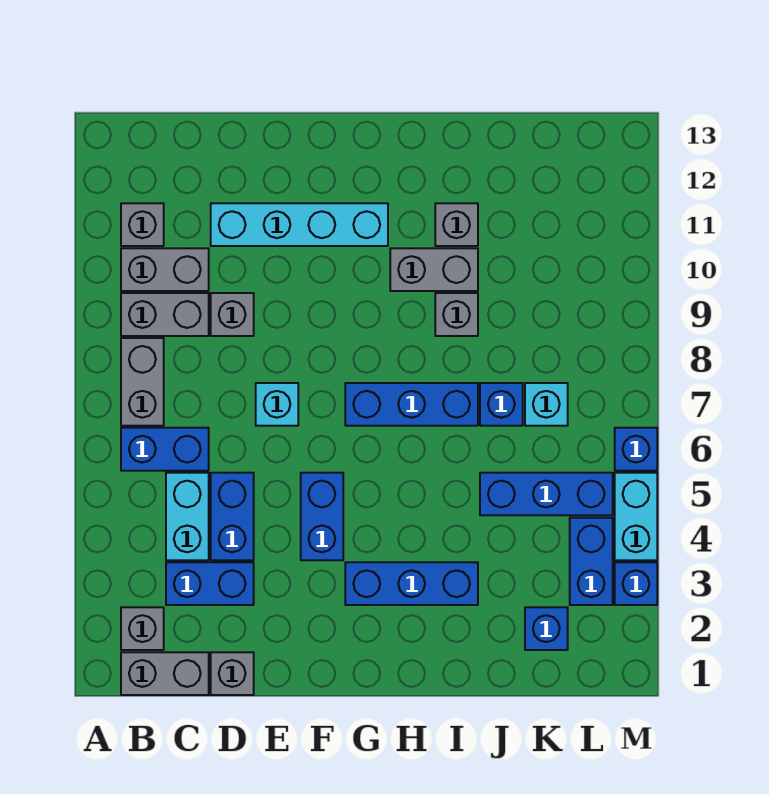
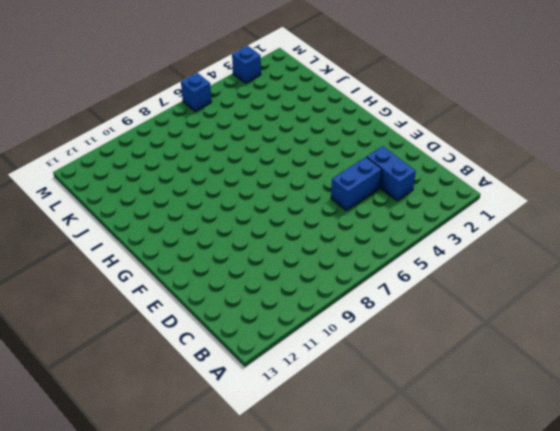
none -> grey brick B1:C1 level 1
none -> grey brick B2 level 1
none -> blue brick B6:C6 level 1

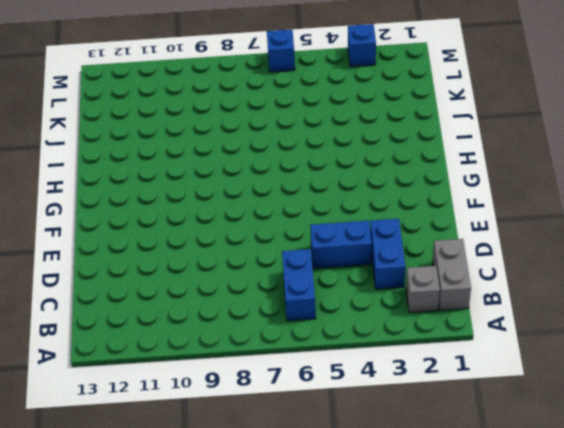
none -> grey brick B7:B8 level 1
none -> grey brick B9:C9 level 1
none -> grey brick B10:C10 level 1

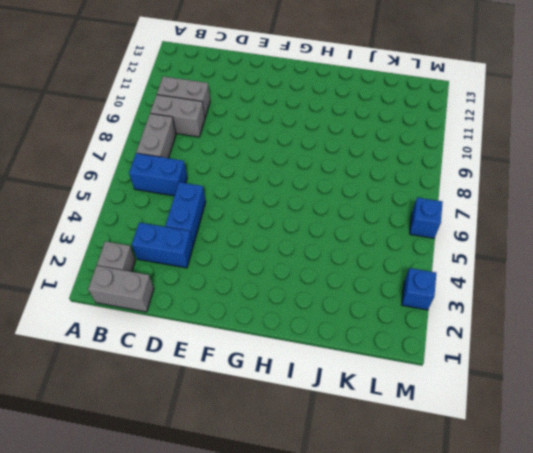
none -> grey brick B11 level 1
none -> cyan brick C4:C5 level 1
none -> grey brick D1 level 1

